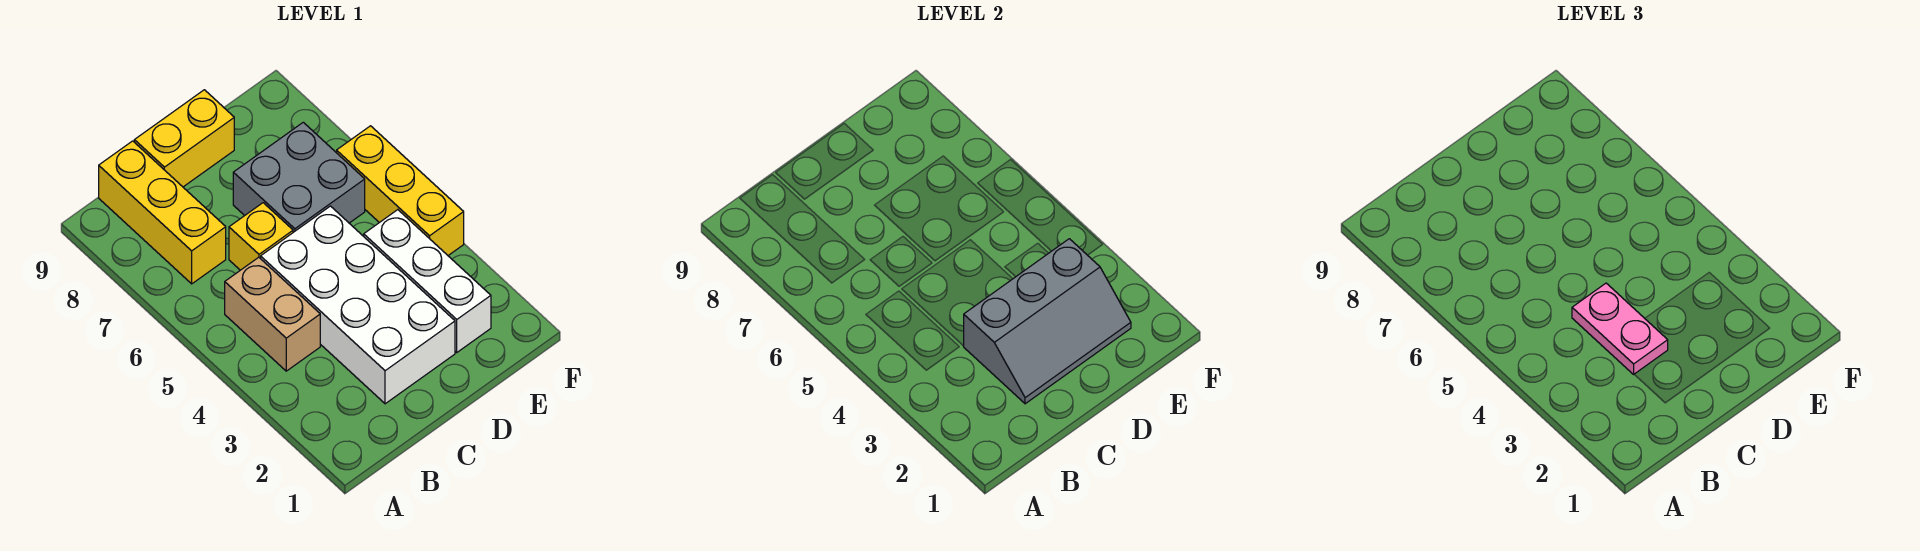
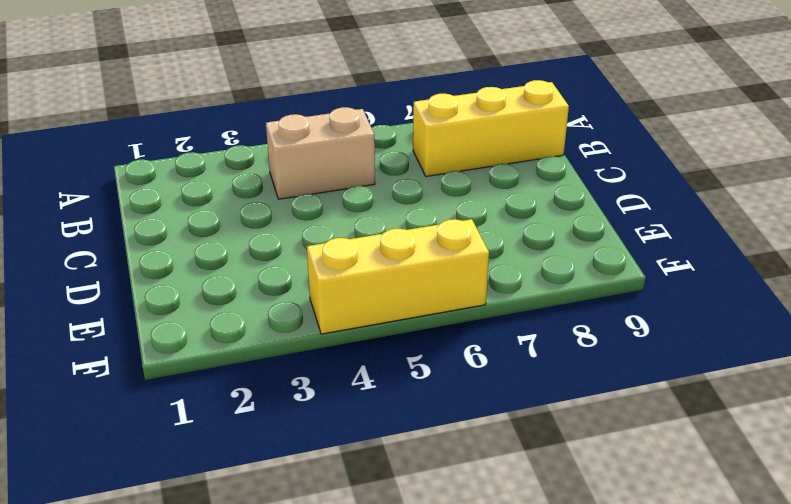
none -> white brick C2:D5 level 1
none -> yellow brick C6 level 1

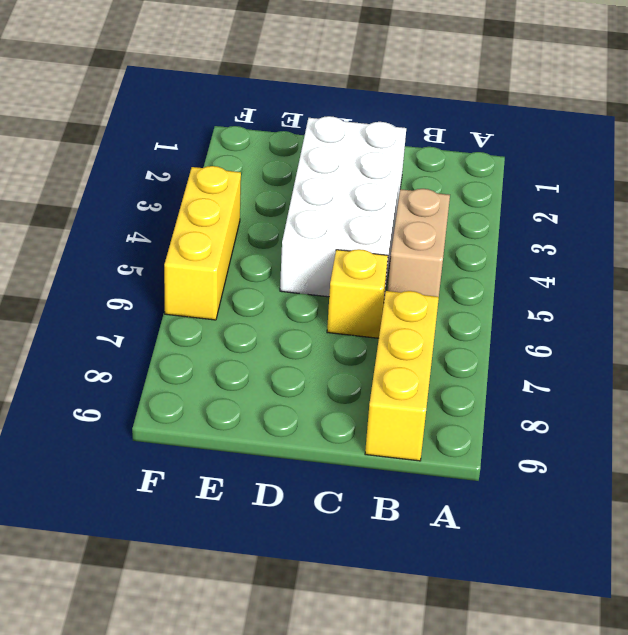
none -> yellow brick C9:D9 level 1
none -> grey brick D6:E7 level 1

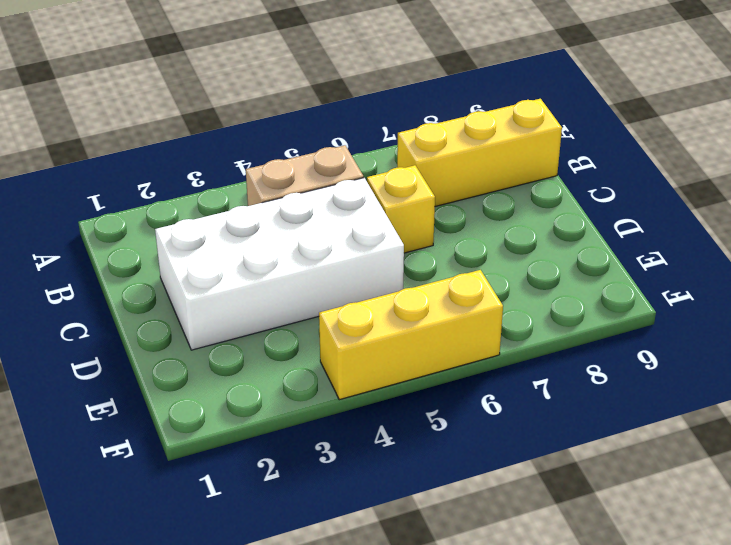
none -> yellow brick C9:D9 level 1
none -> grey brick D6:E7 level 1

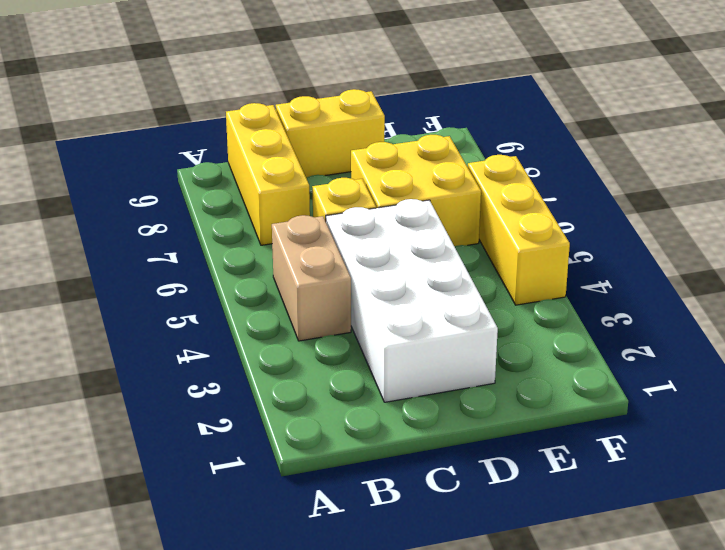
yellow brick D6:E7 level 1 -> grey brick D6:E7 level 1
none -> white brick E2:E4 level 1
none -> grey slope C2:E3 level 2 top 3

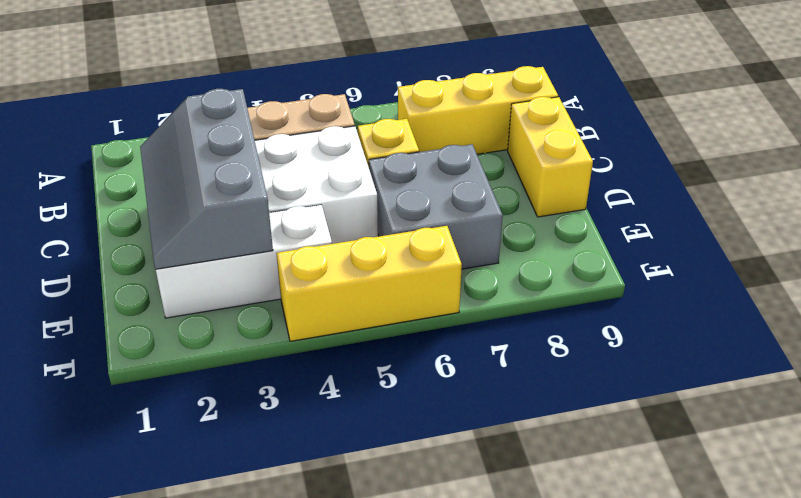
none -> pink plate C3:C4 level 3

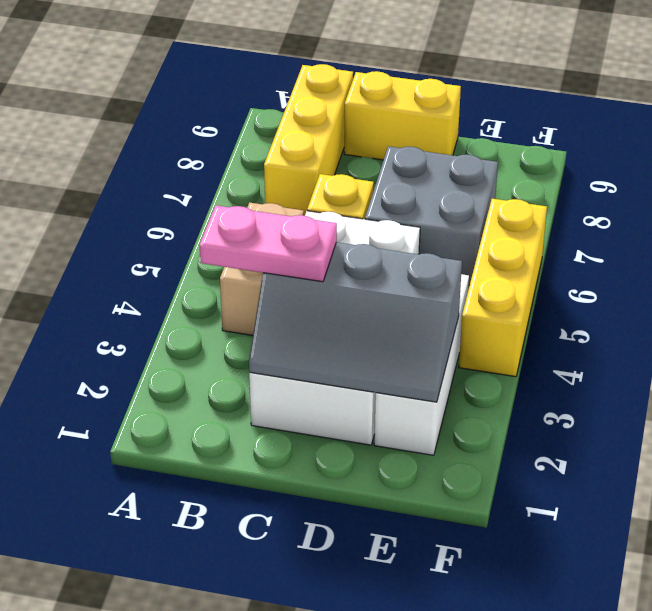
pink plate B3:C3 level 3 -> pink plate C3:C4 level 3

